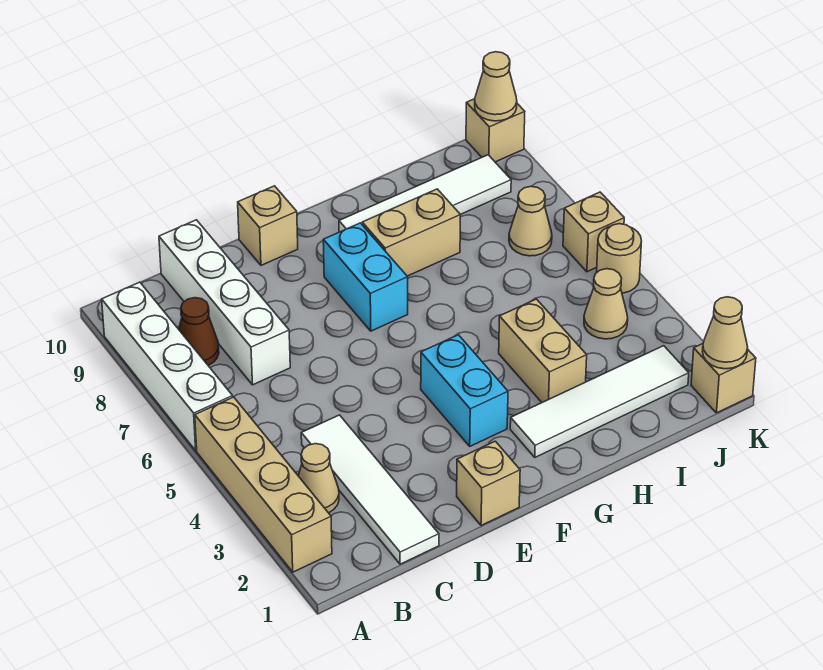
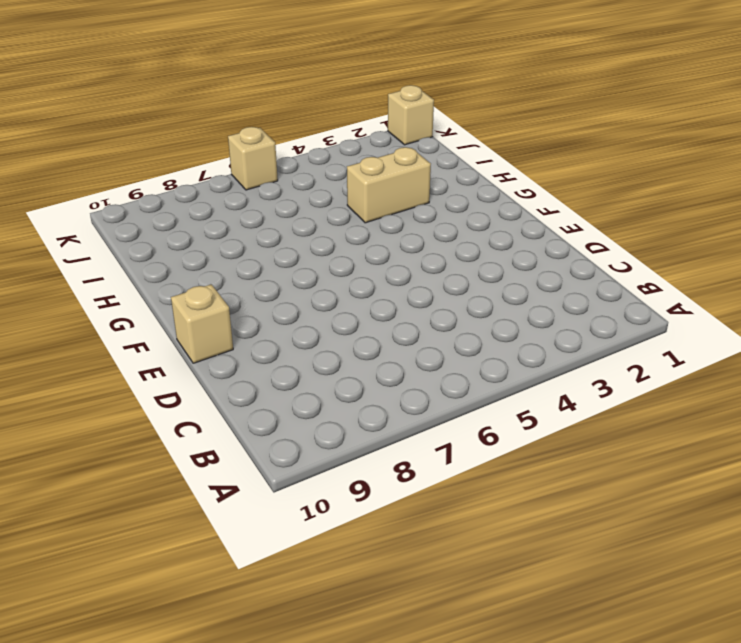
none -> tan brick A2:A5 level 1
none -> white brick A6:A9 level 1
none -> tan cone B3 level 1

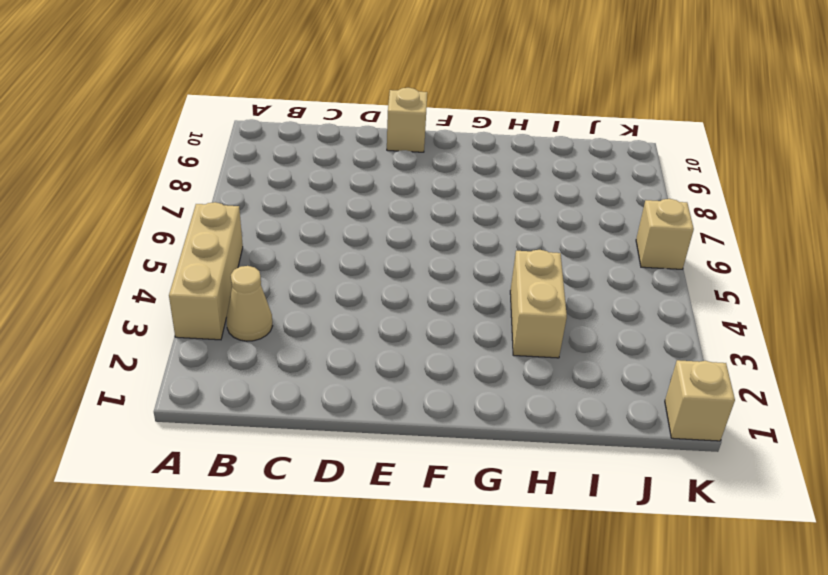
tan brick A3:A5 level 1 -> tan brick A2:A5 level 1
none -> white brick A6:A9 level 1
none -> brown cone B8 level 1
none -> white tile C1:C4 level 1

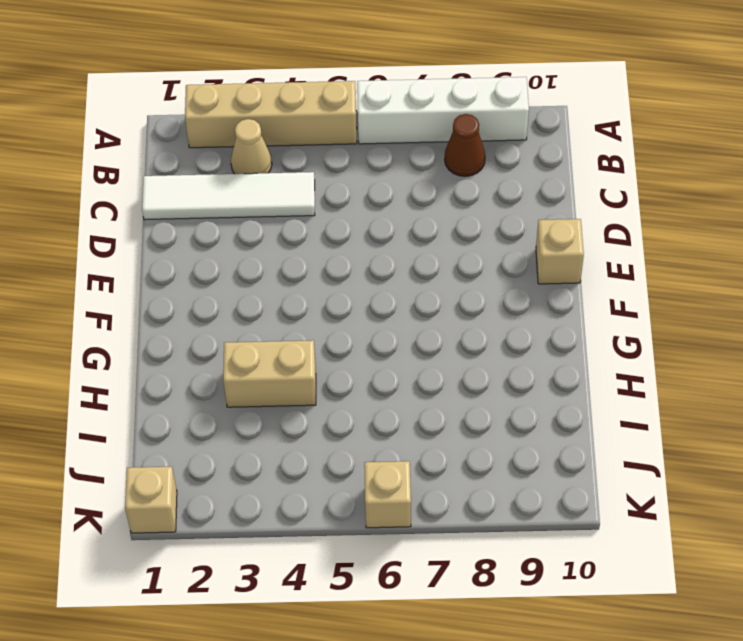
none -> white brick C7:C10 level 1
none -> tan brick E1 level 1
none -> cyan brick F3:F4 level 1

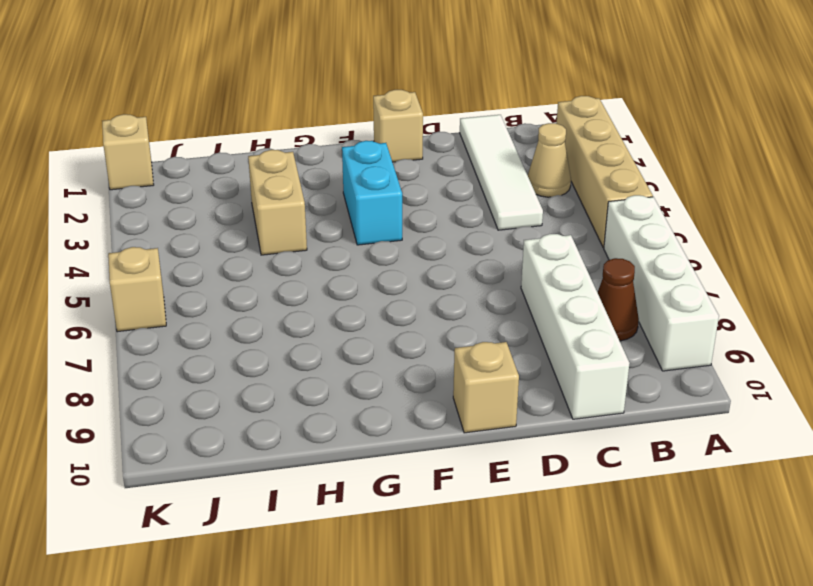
none -> cyan brick F7:F8 level 1
none -> white tile G2:J2 level 1
none -> tan brick G8:H8 level 1

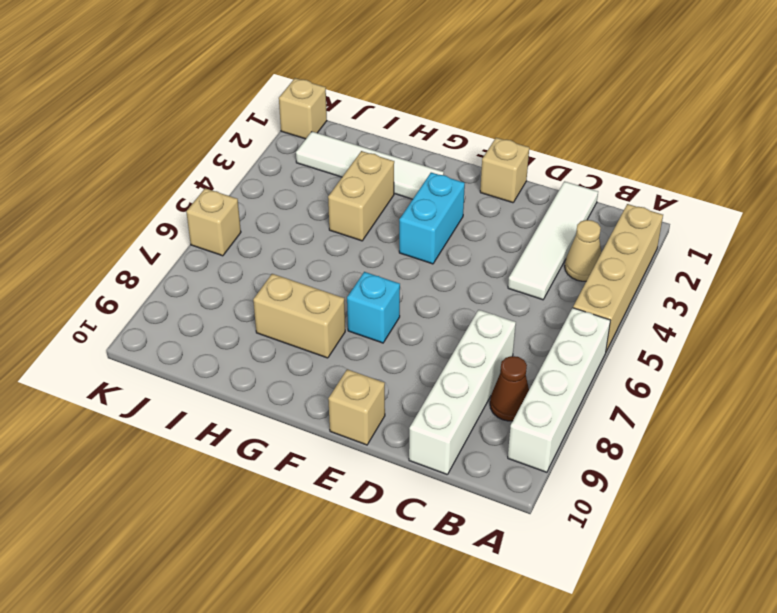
cyan brick F7 level 1 -> cyan brick F7:F8 level 1
none -> white tile G9:J9 level 1
none -> tan cone J4 level 1
none -> tan cone J7 level 1

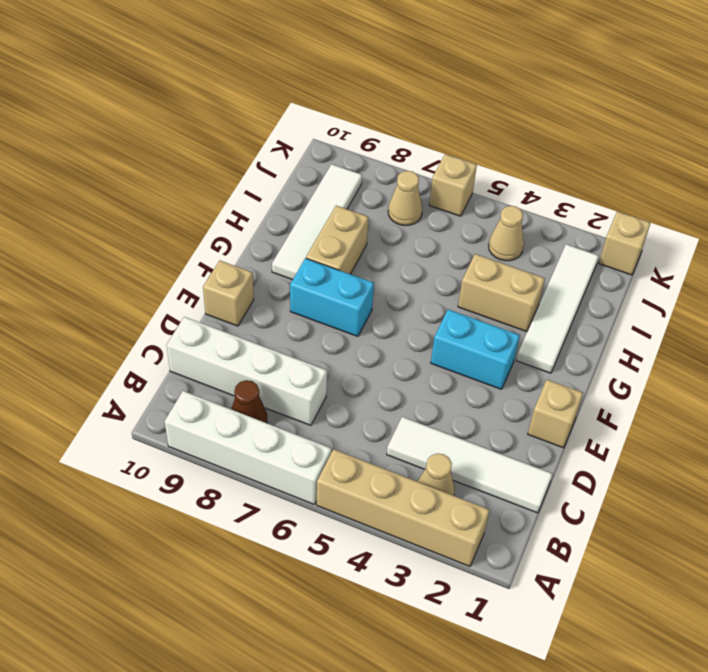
none -> tan round brick K5 level 1
none -> tan brick K10 level 1
none -> tan cone K1 level 2

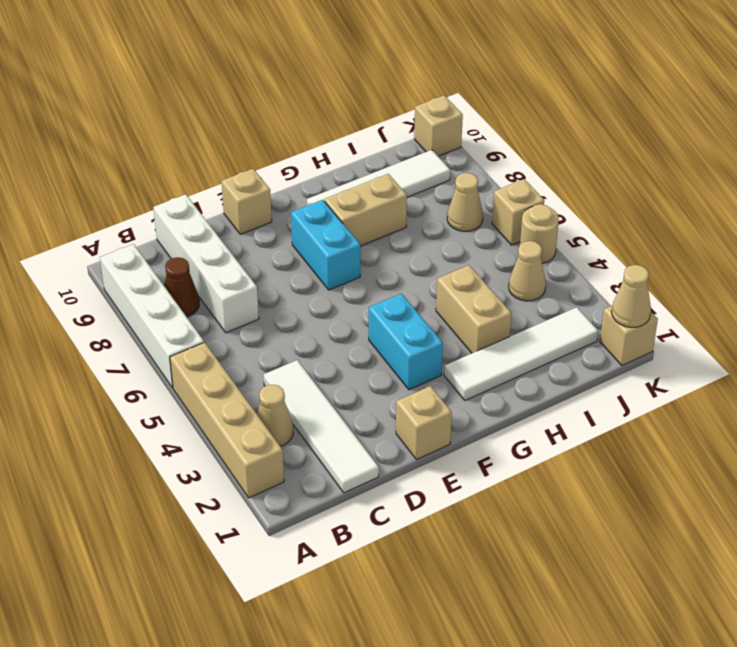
none -> tan cone K10 level 2

